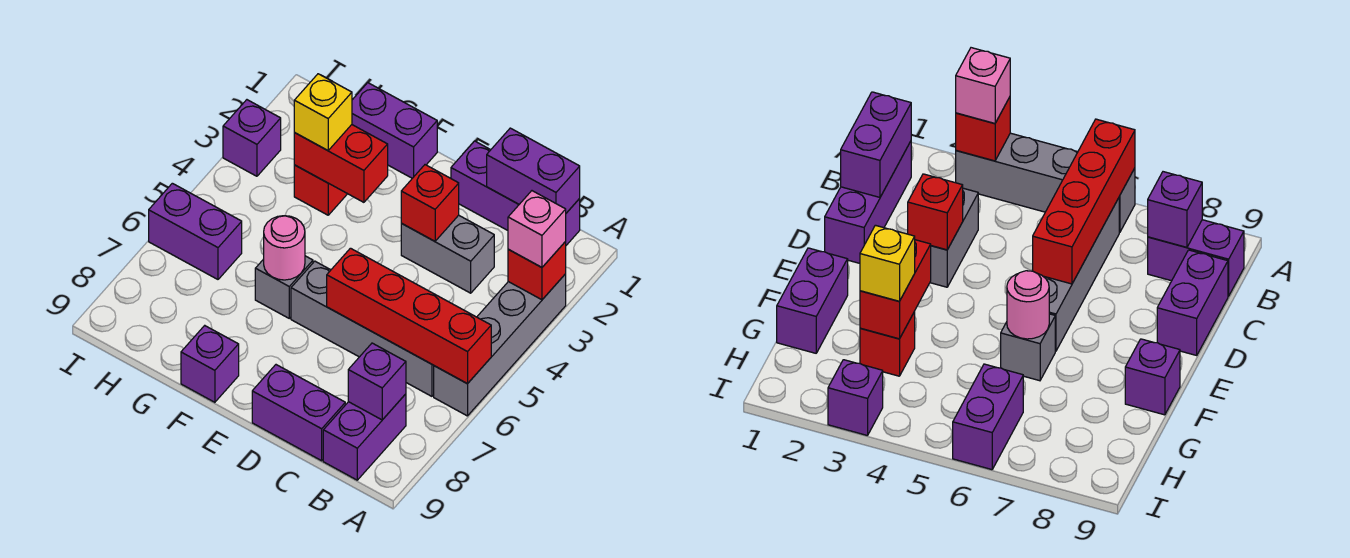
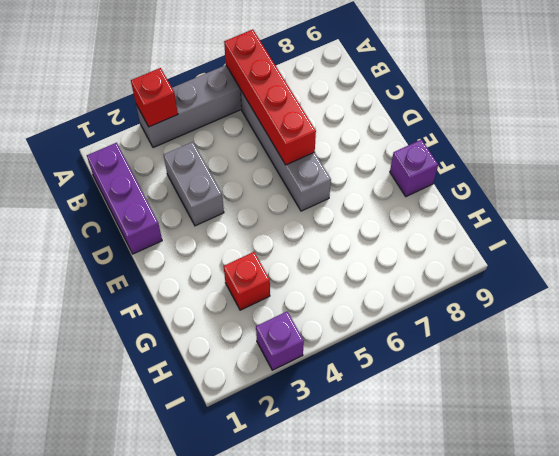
none -> purple brick B8:B9 level 1
none -> purple brick C9:D9 level 1
none -> purple brick F1:G1 level 1

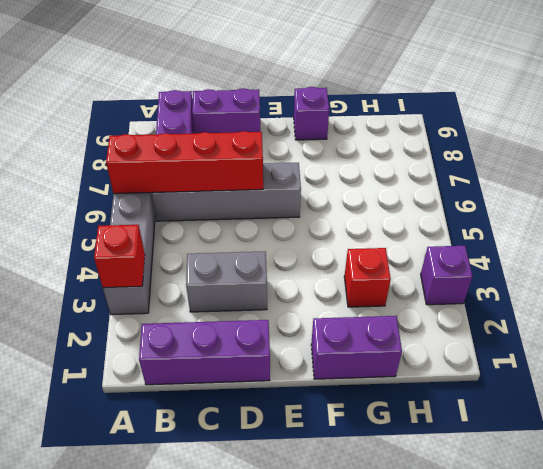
none -> grey brick F6 level 1
none -> purple brick H6:I6 level 1
none -> purple brick B1:C1 level 2

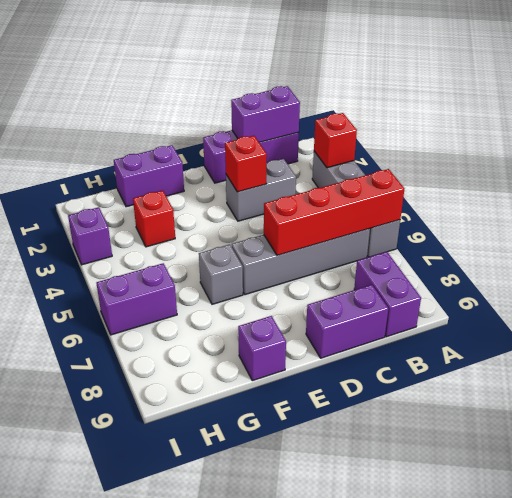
none -> purple brick B8 level 2
none -> red brick F3:G3 level 2
none -> pink round brick F6 level 2

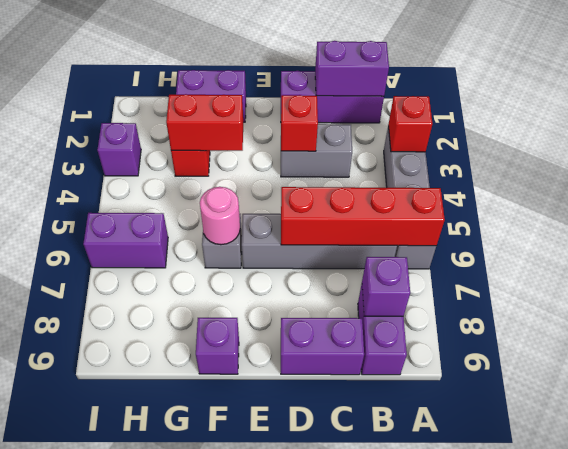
none -> pink brick A3 level 3
none -> yellow brick G3 level 3

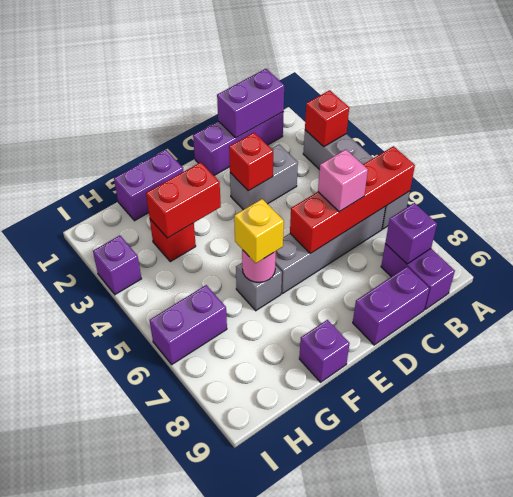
pink brick C6 level 3 -> pink brick A3 level 3
yellow brick F6 level 3 -> yellow brick G3 level 3

